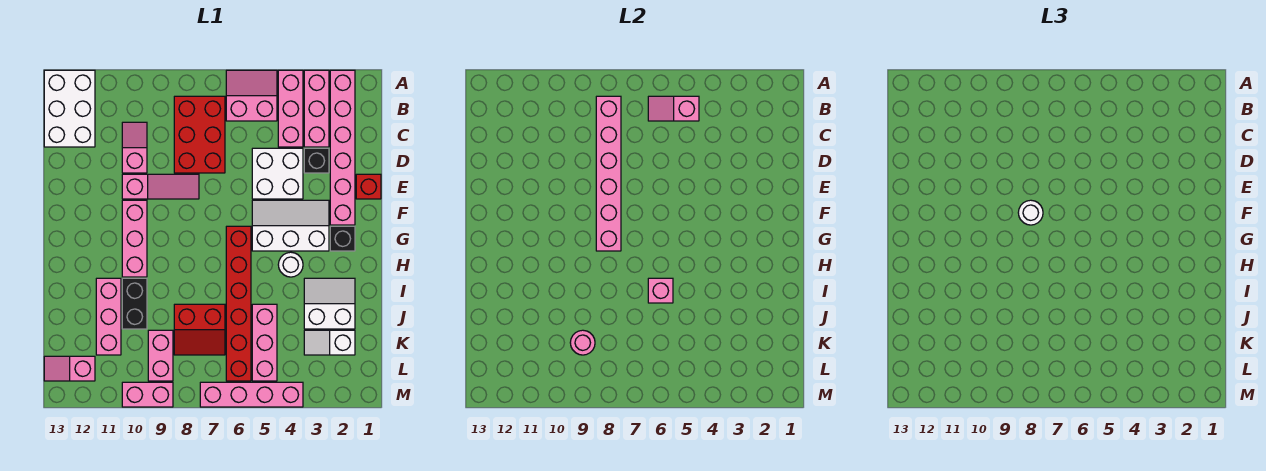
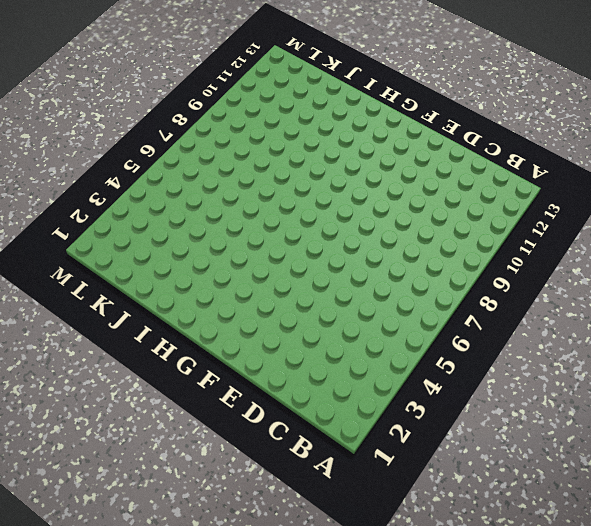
none -> pink brick A2:F2 level 1
none -> pink brick A3:C3 level 1
none -> pink brick A4:C4 level 1
none -> pink slope A5:B6 level 1 top B

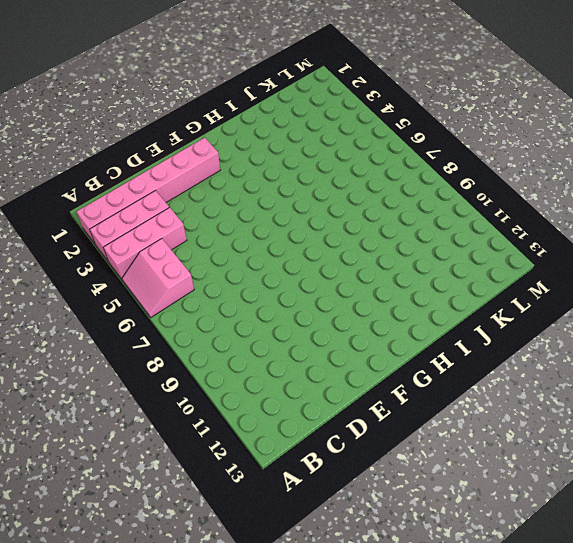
none -> white brick A12:C13 level 1
none -> red brick B7:D8 level 1
none -> pink slope C10:D10 level 1 top D
none -> black brick D3 level 1

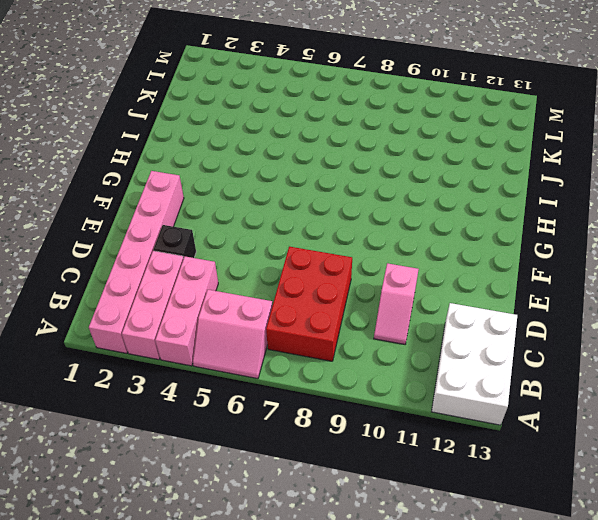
none -> white brick D4:E5 level 1
none -> red brick E1 level 1
none -> pink slope E8:E10 level 1 top 10
none -> white slope F3:G5 level 1 top G

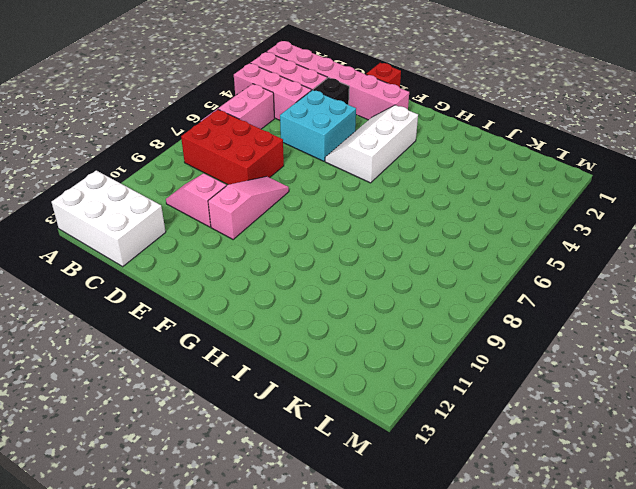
cyan brick D4:E5 level 1 -> white brick D4:E5 level 1
none -> pink brick F10:H10 level 1
none -> black brick G2 level 1
none -> red brick G6:L6 level 1
none -> white round brick H4 level 1

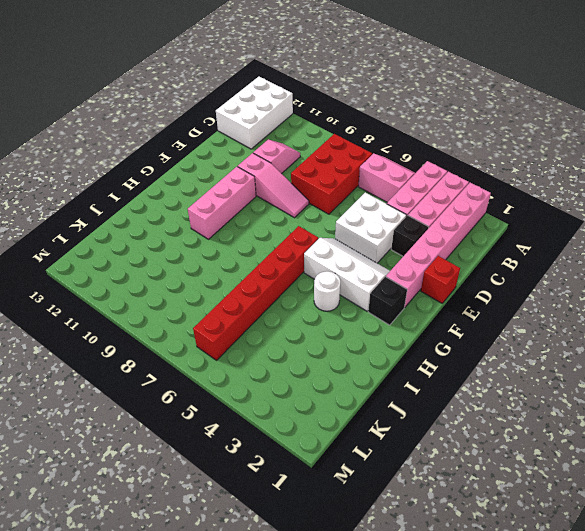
none -> white slope I2:J3 level 1 top J
none -> black brick I10:J10 level 1
none -> pink brick I11:K11 level 1
none -> pink brick J5:L5 level 1

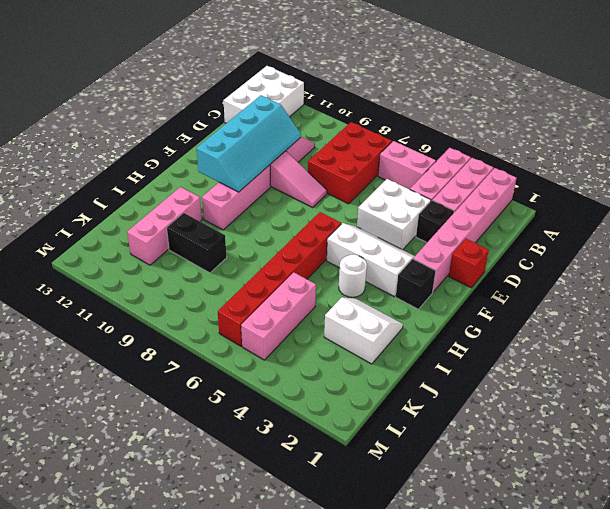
cyan slope D10:G11 level 2 top 11 -> none
black brick J9:J10 level 1 -> black brick I10:J10 level 1
none -> red slope J7:K8 level 1 top J
none -> white slope K2:K3 level 1 top 2
none -> pink brick K9:L9 level 1
none -> pink slope L12:L13 level 1 top 12

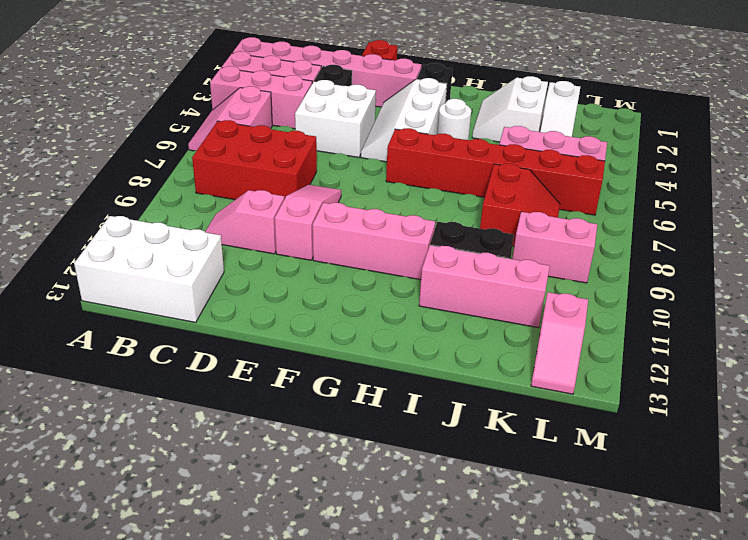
none -> pink brick M4:M7 level 1
none -> pink brick M9:M10 level 1
none -> pink slope B5:B6 level 2 top 5
none -> pink brick B8:G8 level 2

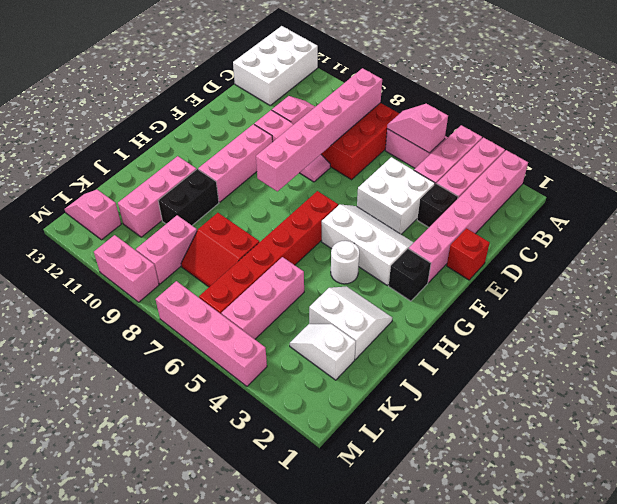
none -> pink brick I6 level 2
none -> pink round brick K9 level 2
none -> white round brick F8 level 3

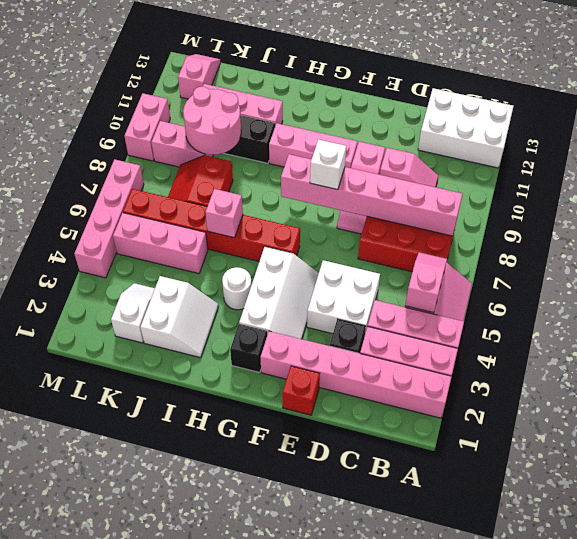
white brick F8 level 3 -> white round brick F8 level 3
pink round brick J9:K10 level 2 -> pink round brick K9 level 2

